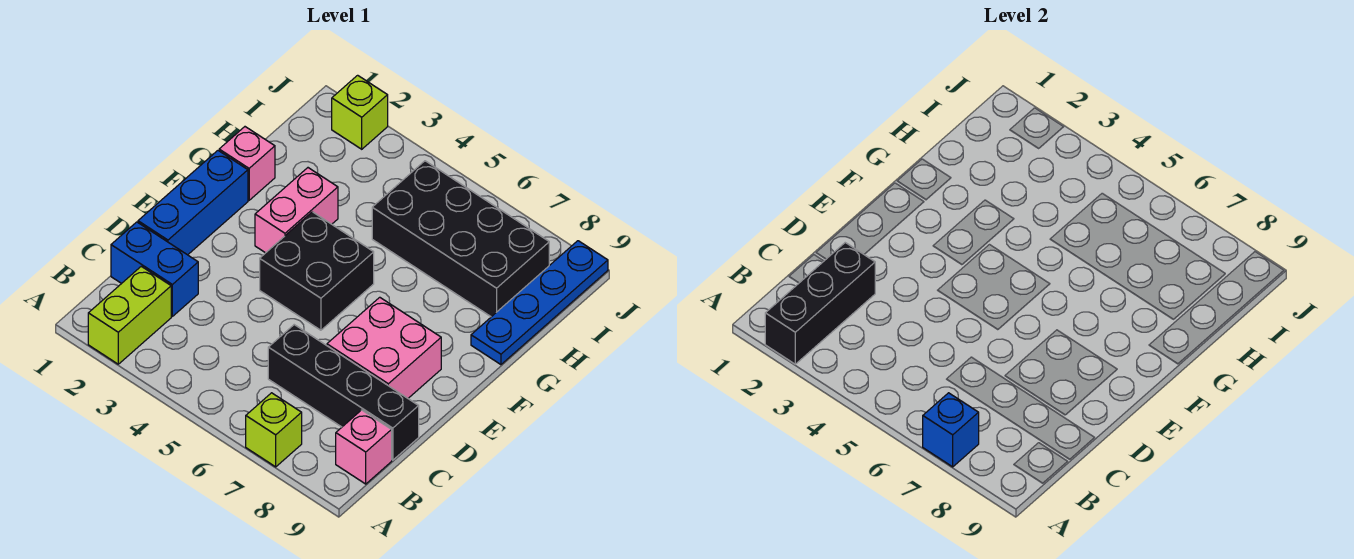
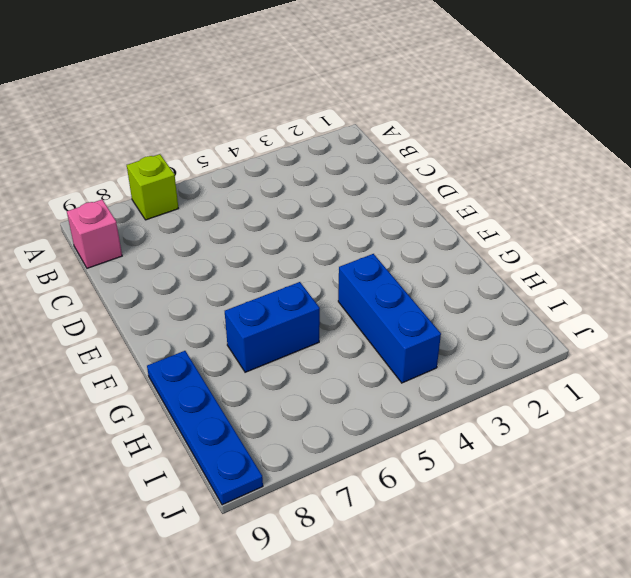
blue brick G4:I4 level 1 -> blue brick D1:F1 level 1
blue brick G6:G7 level 1 -> blue brick C1:C2 level 1
none -> lime brick A2:B2 level 1
none -> black brick C6:C9 level 1
none -> pink brick D7:E8 level 1

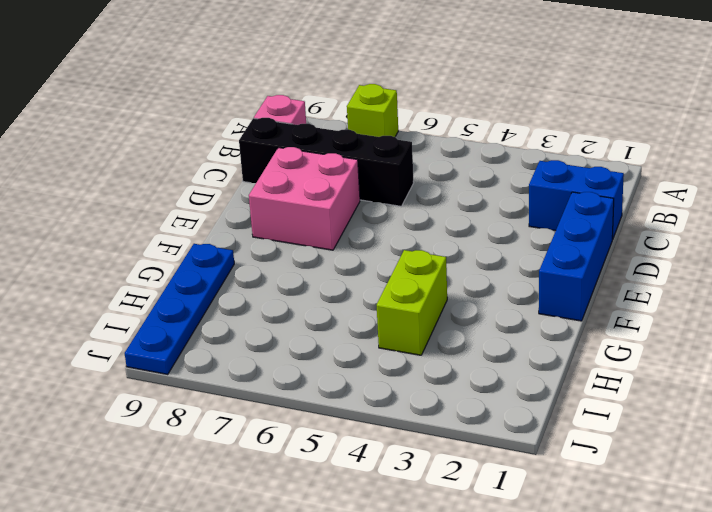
lime brick G4:H4 level 1 -> lime brick A2:B2 level 1
none -> black brick E4:F5 level 1
none -> pink brick F3:G3 level 1
none -> pink brick G1 level 1

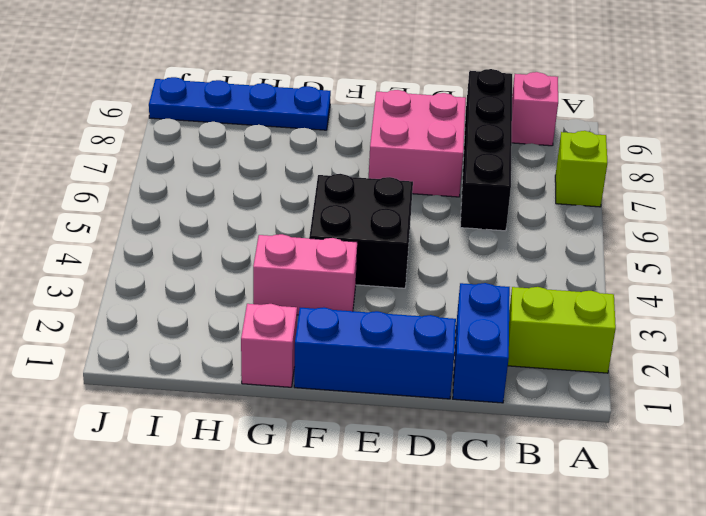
none -> black brick H5:I8 level 1
none -> lime brick J2 level 1
none -> black brick A2:C2 level 2

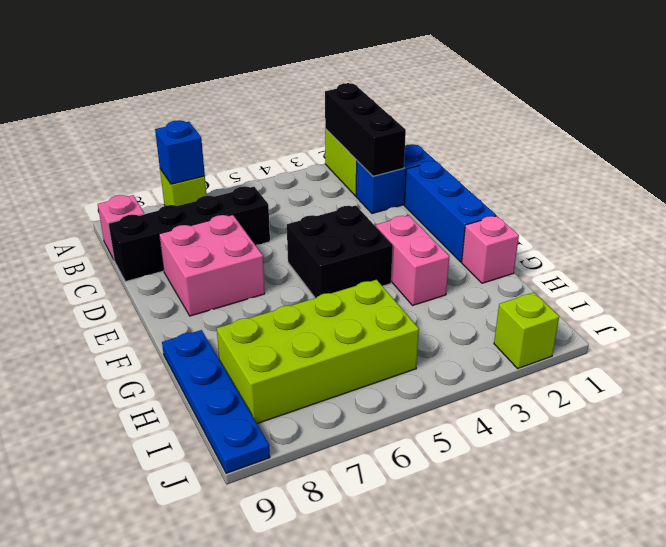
lime brick H5:I8 level 1 -> black brick H5:I8 level 1

